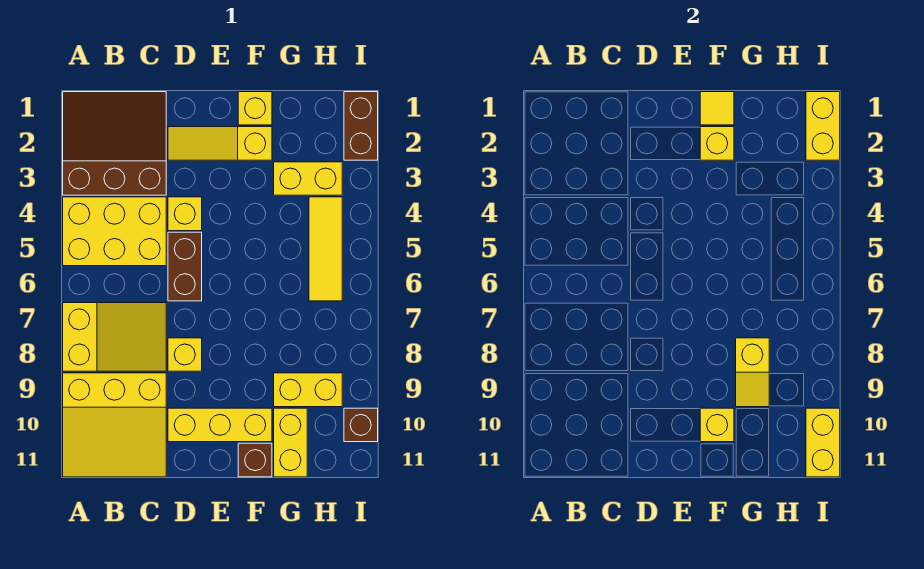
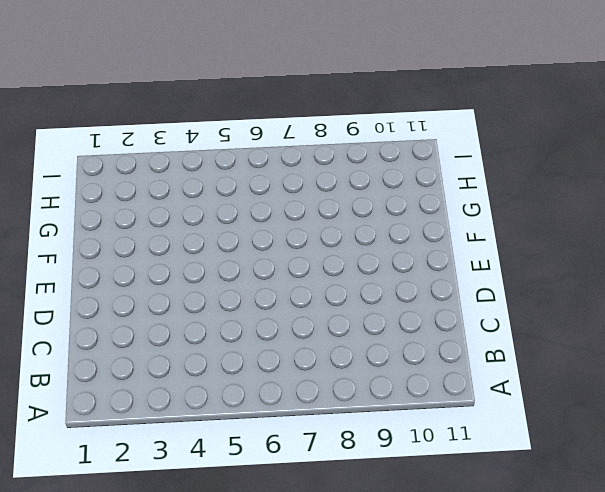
none -> brown slope A1:C3 level 1 top 3
none -> yellow brick A4:C5 level 1
none -> yellow slope A7:C8 level 1 top A

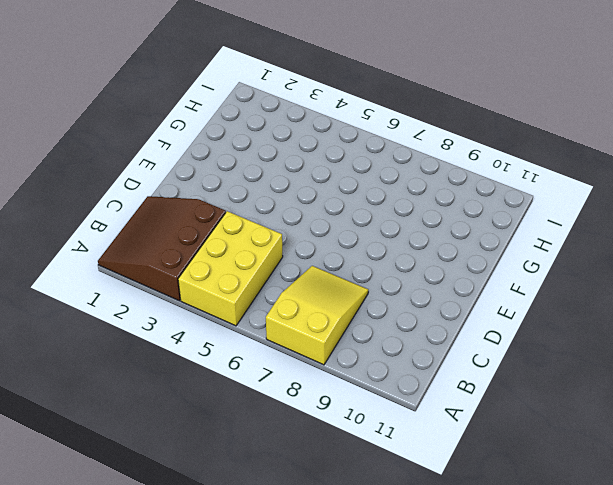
none -> yellow slope A9:C11 level 1 top 9
none -> yellow slope D2:F2 level 1 top F
none -> yellow brick D4 level 1

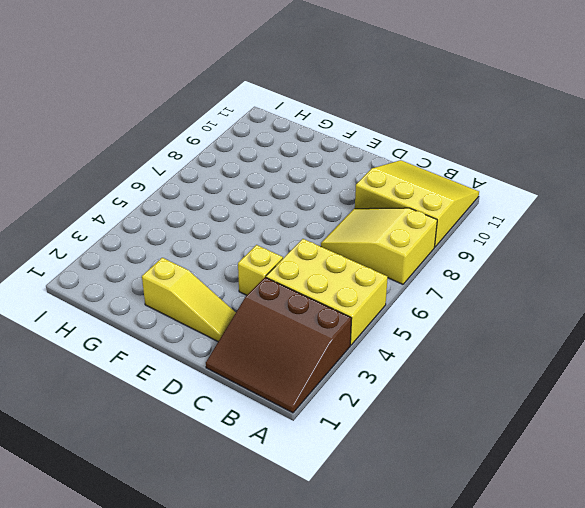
none -> brown brick D5:D6 level 1
none -> yellow brick D8 level 1
none -> yellow brick D10:F10 level 1

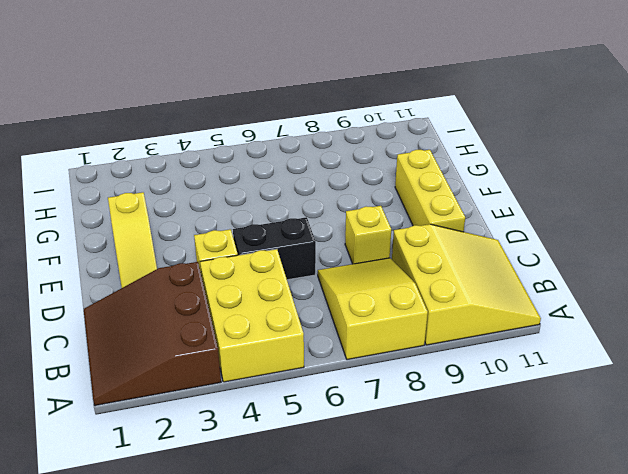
black brick D5:D6 level 1 -> brown brick D5:D6 level 1
none -> yellow brick F1 level 1
none -> brown brick F11 level 1
none -> yellow brick G3:H3 level 1

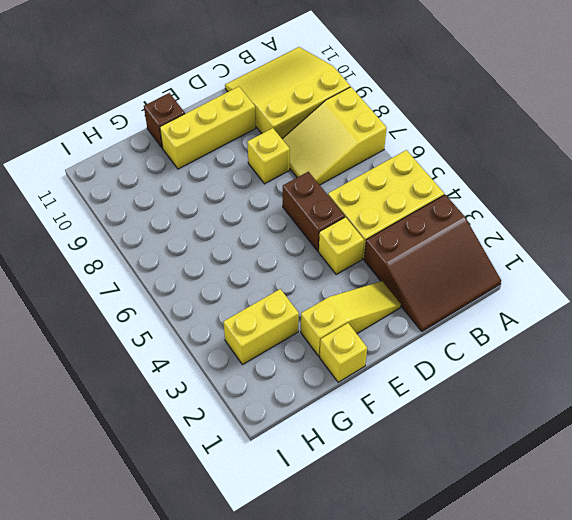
none -> yellow brick G9:H9 level 1
none -> yellow brick G10:G11 level 1
none -> yellow tile H4:H6 level 1

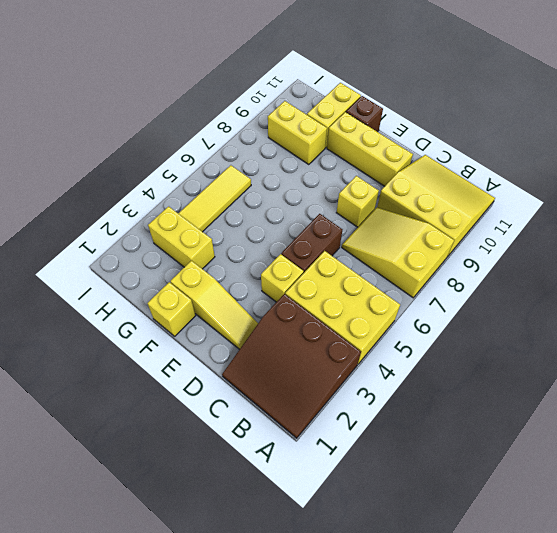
none -> brown brick I1:I2 level 1
none -> brown brick I10 level 1
none -> yellow tile F1 level 2

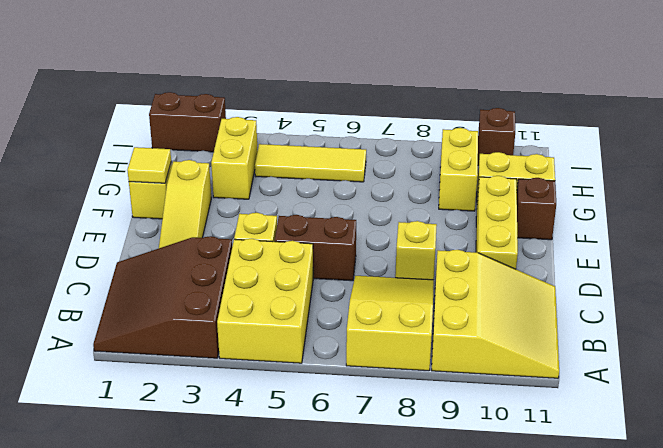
none -> yellow brick F2 level 2
none -> yellow brick F10 level 2
none -> yellow slope G8:G9 level 2 top 8

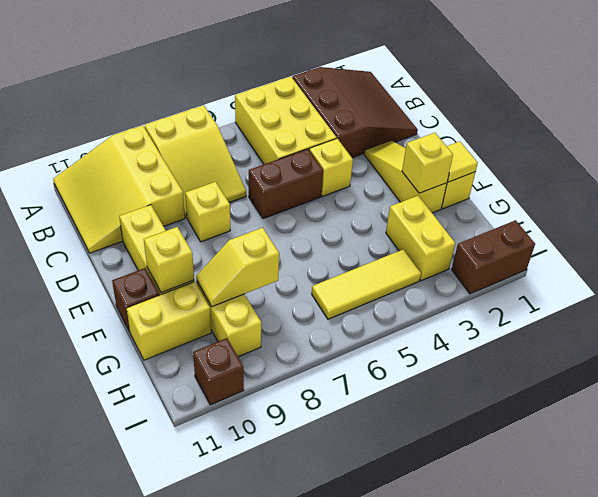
none -> yellow brick I1:I2 level 2
none -> yellow brick I10:I11 level 2

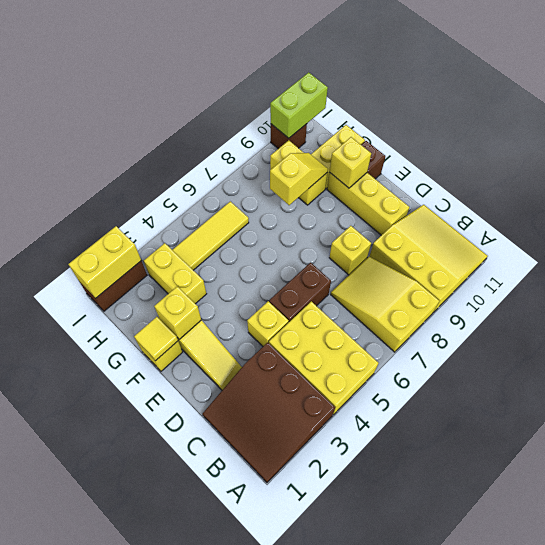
lime brick I10:I11 level 2 -> yellow brick I10:I11 level 2

